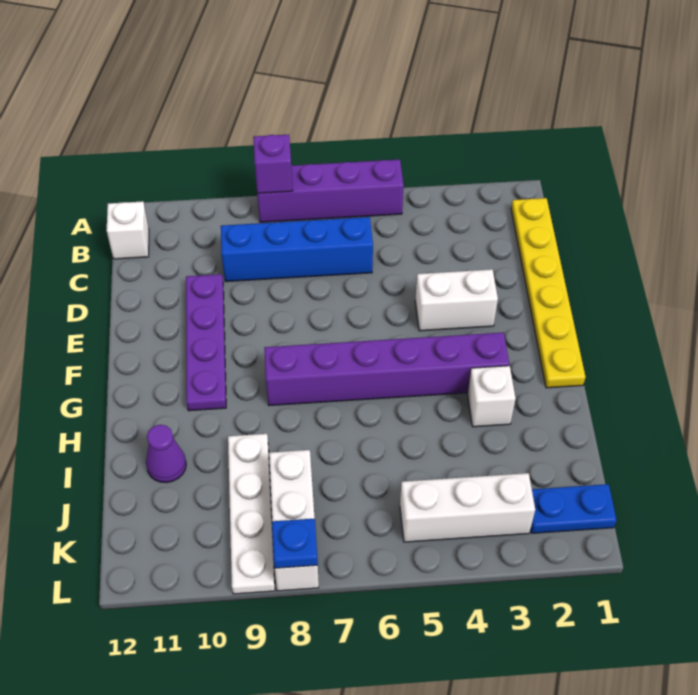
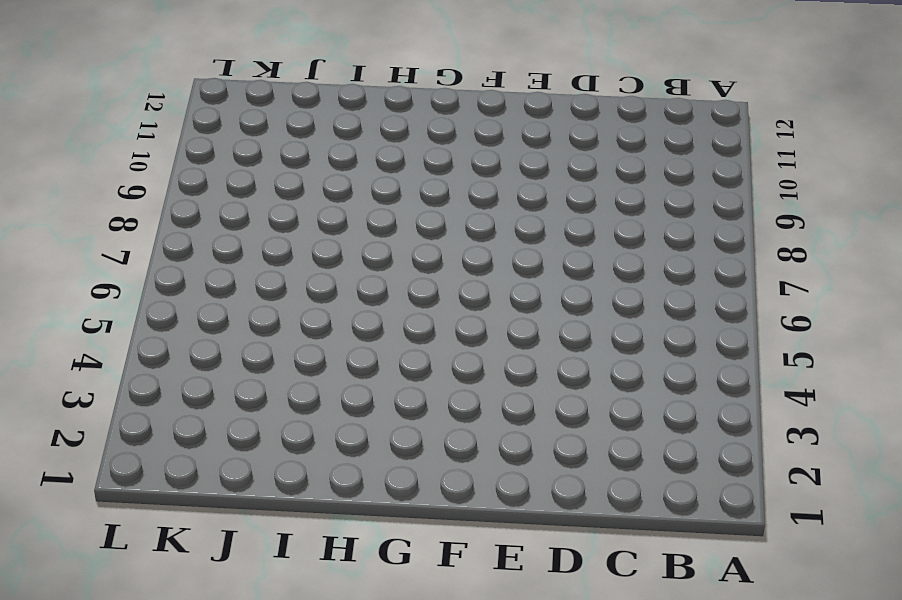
none -> purple brick A5:A8 level 1
none -> yellow plate B1:G1 level 1
none -> white brick B12 level 1

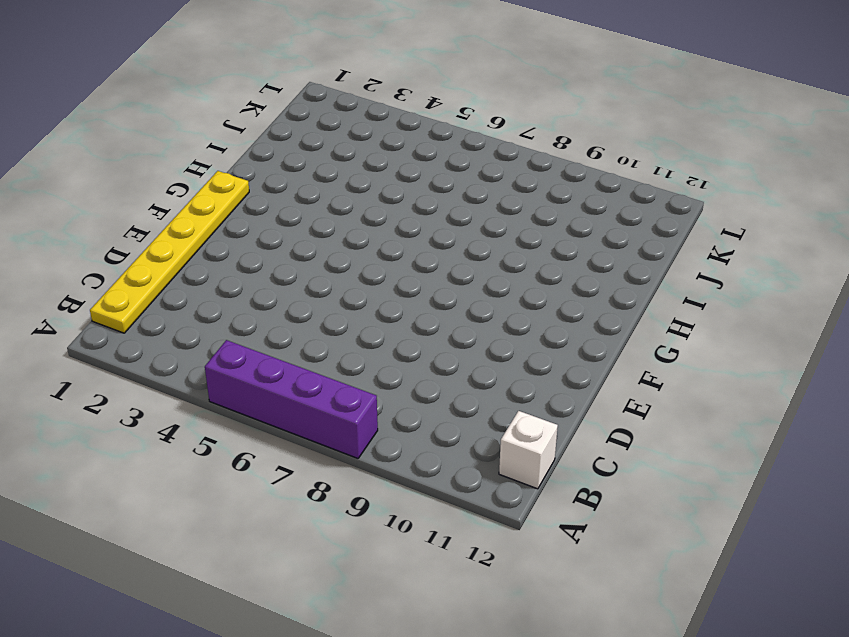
none -> blue brick C6:C9 level 1
none -> purple plate D10:G10 level 1
none -> white brick E3:E4 level 1

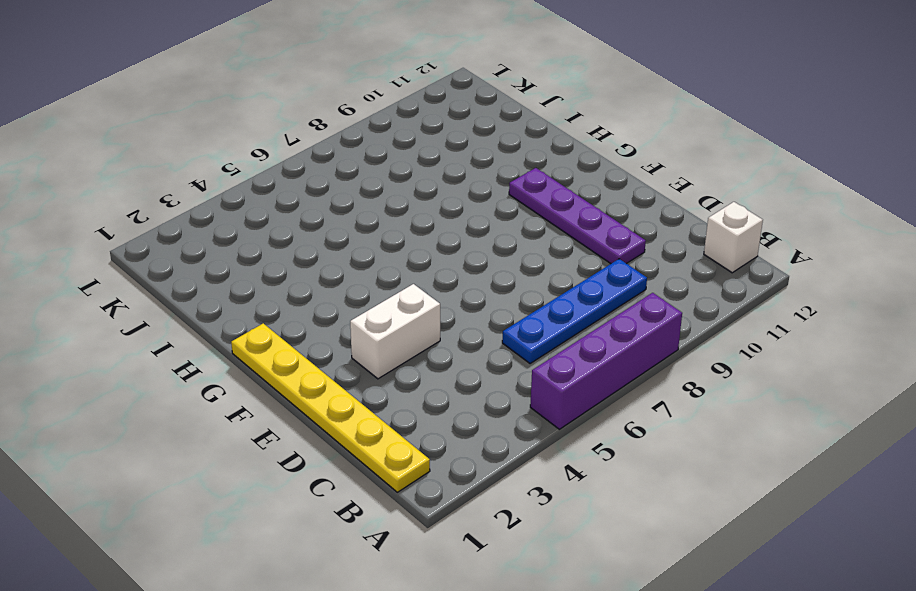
blue plate C6:C9 level 1 -> blue brick C6:C9 level 1
none -> purple brick G3:G8 level 1
none -> white brick H3 level 1
none -> white plate I9:L9 level 1

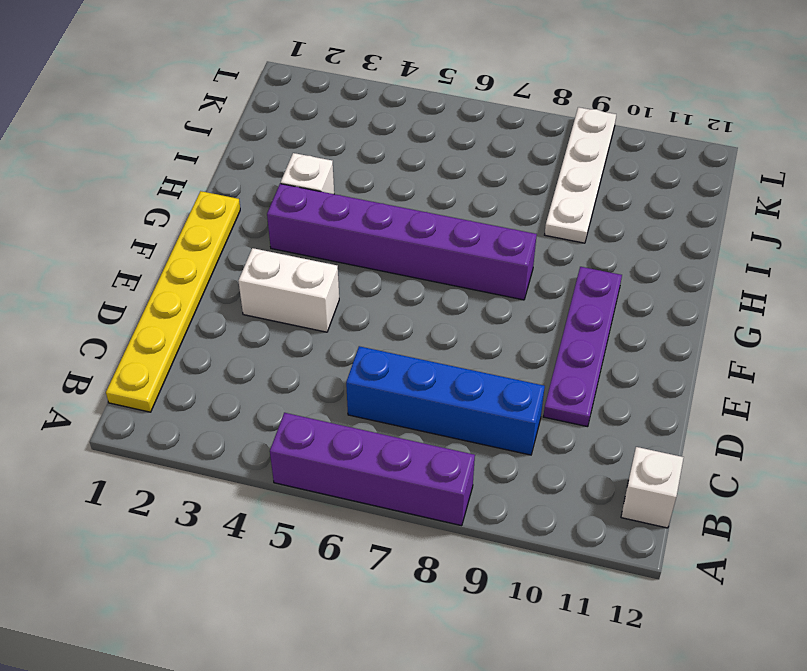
none -> purple cone I11 level 1
none -> white brick J8:L8 level 1
none -> blue plate K1:K2 level 1

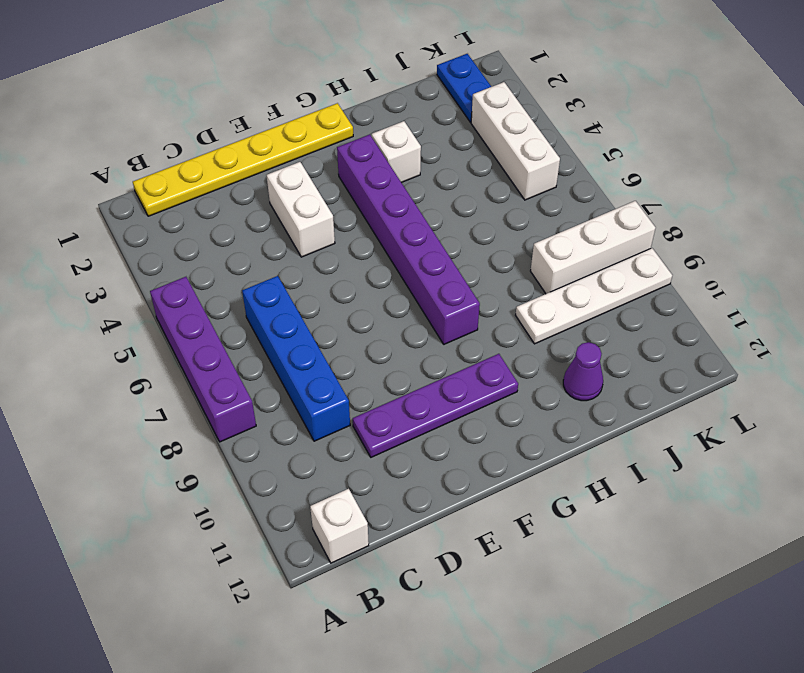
none -> purple brick A8 level 2
none -> blue plate L8 level 2

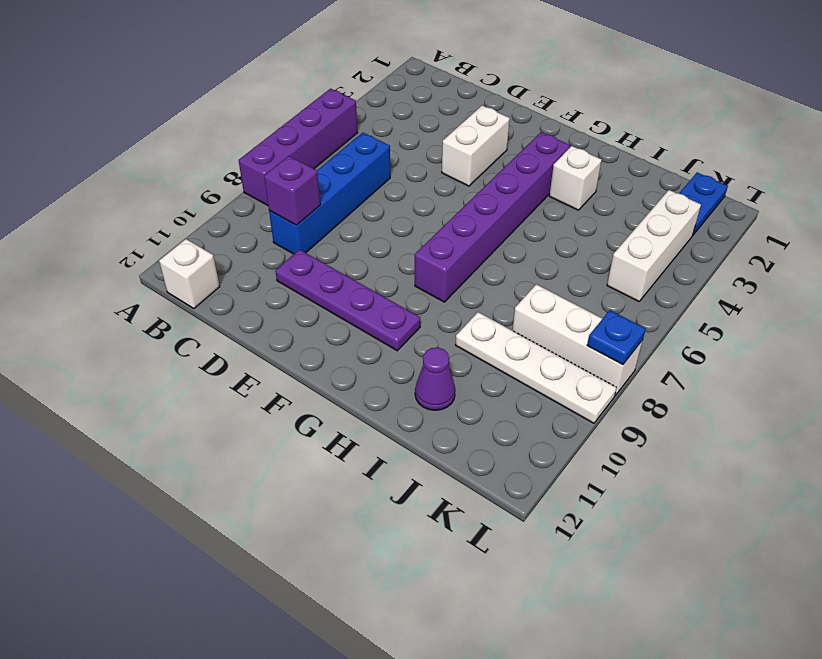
purple brick C9 level 2 -> purple brick A8 level 2
none -> yellow plate B1:G1 level 1

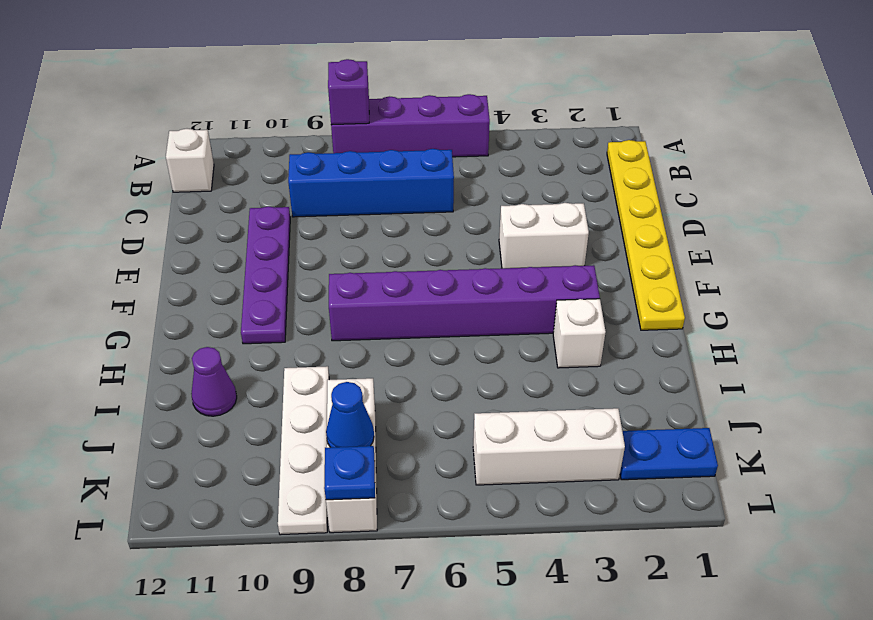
blue cone K8 level 2 -> none

